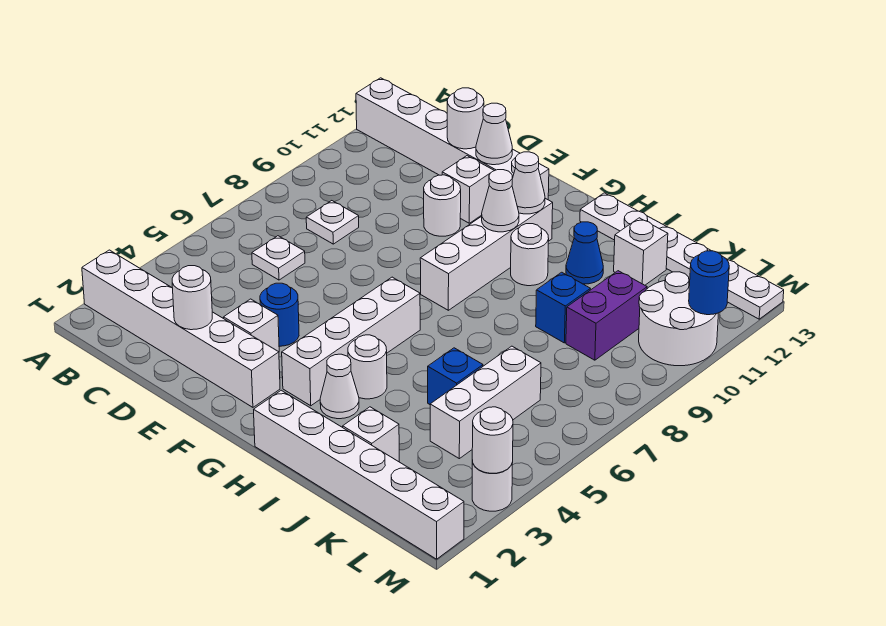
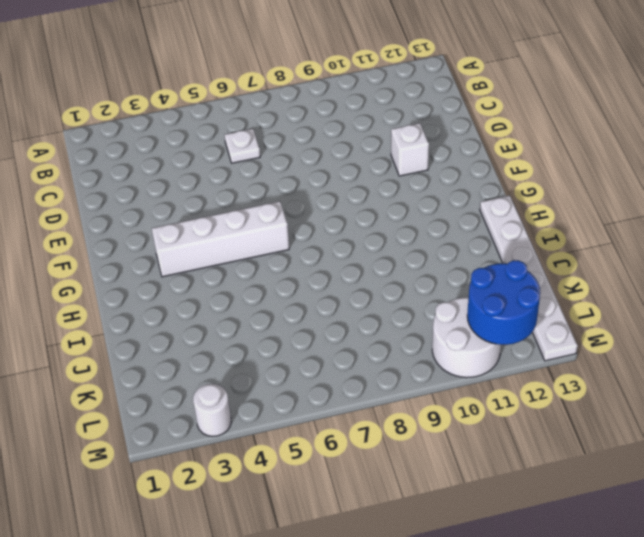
blue round brick L11:M12 level 2 -> blue round brick M11 level 2
none -> white brick A2:F2 level 1
none -> white brick A12:F12 level 1
none -> white plate C8 level 1
none -> white brick E3 level 1

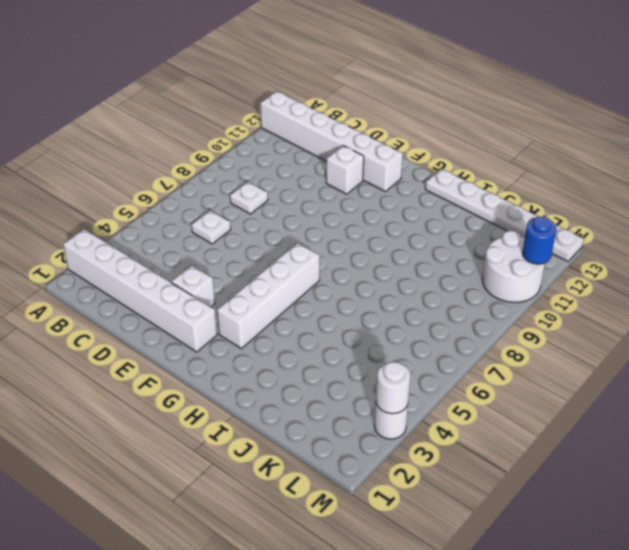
none -> blue round brick E4 level 1
none -> white round brick E10 level 1
none -> white brick G8:G11 level 1
none -> white brick H1:M1 level 1

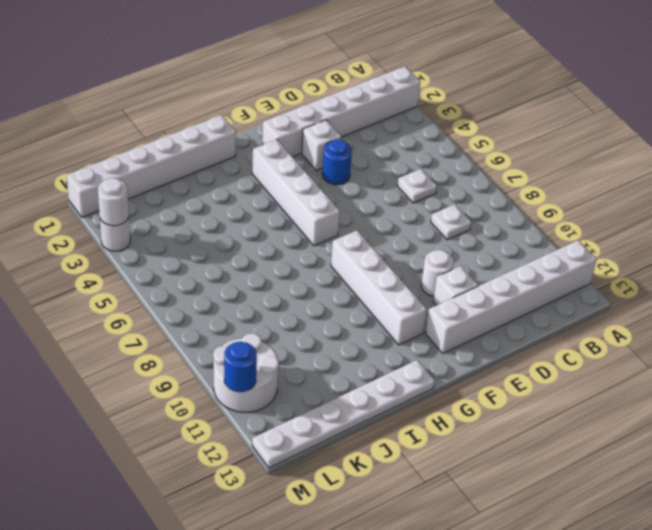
none -> white cone H3 level 1
none -> white round brick H4 level 1
none -> white round brick H10 level 1
none -> blue cone I11 level 1

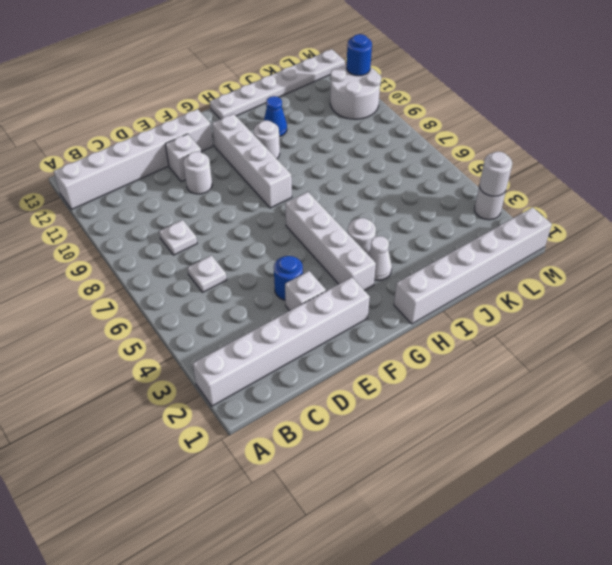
none -> white brick J2 level 1
none -> blue brick J5 level 1
none -> blue brick J9 level 1
none -> white brick J12 level 1

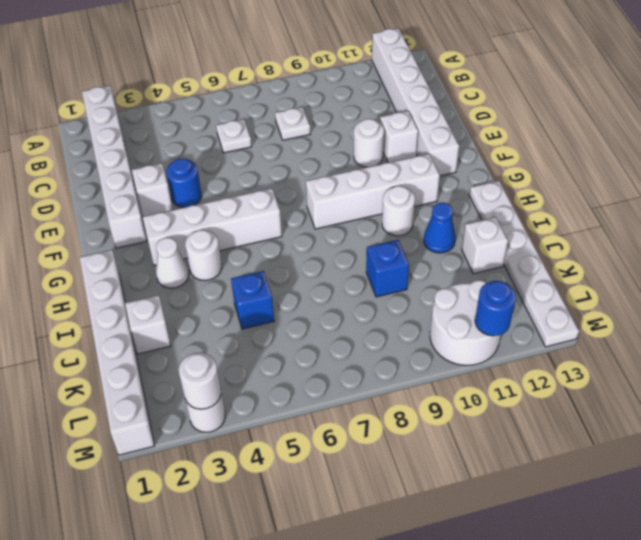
none -> white brick K4:K6 level 1
none -> purple brick K9:K10 level 1
none -> white round brick D2 level 2
none -> white round brick D12 level 2

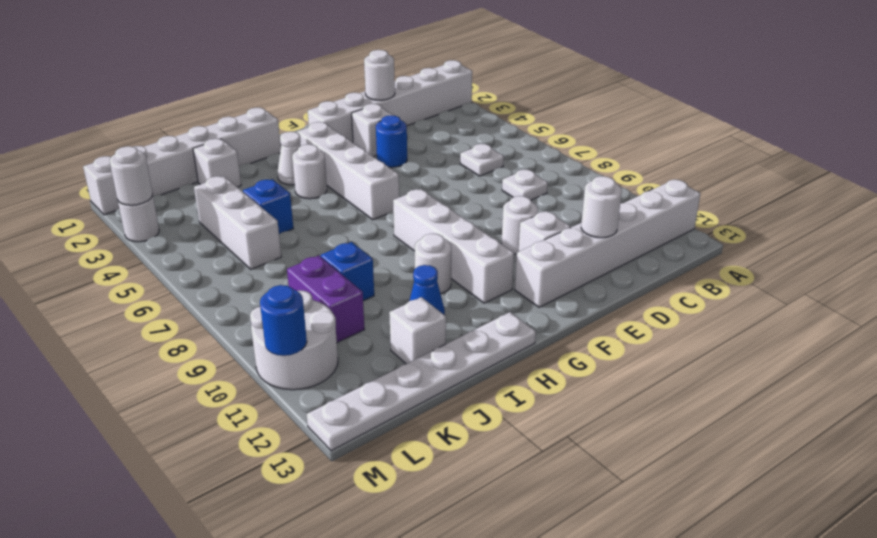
none -> white cone E12 level 2
none -> white cone G10 level 2
none -> white cone G11 level 2

